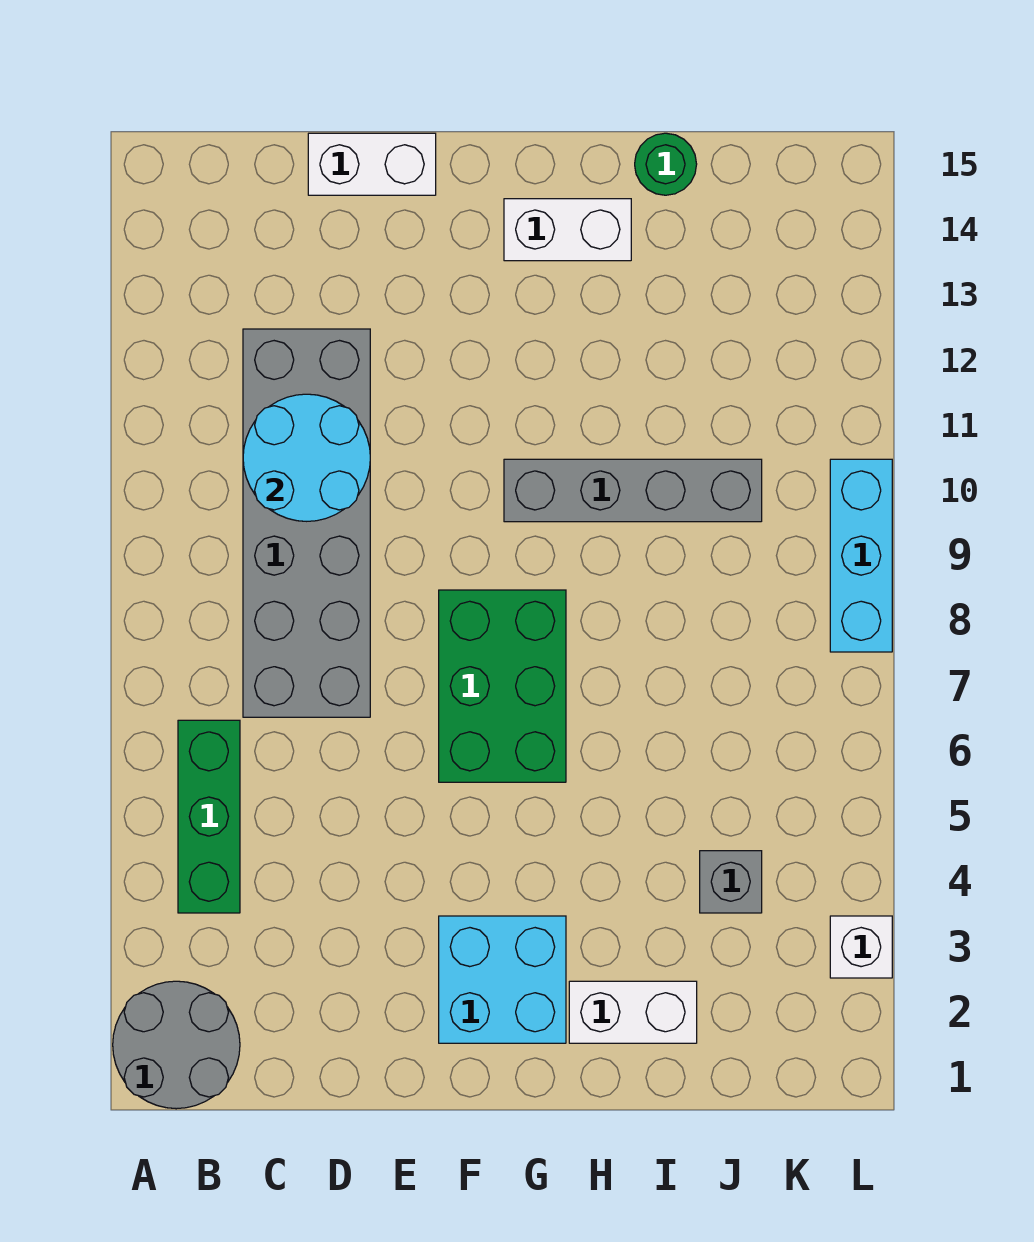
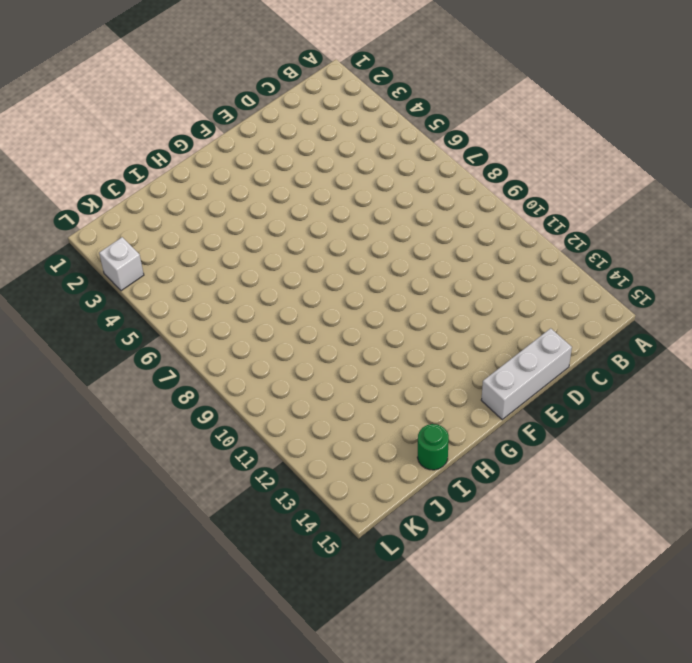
white brick D15:F15 level 1 -> white brick D15:E15 level 1
none -> grey round brick A1:B2 level 1
none -> green brick B4:B6 level 1
none -> grey brick C7:D12 level 1

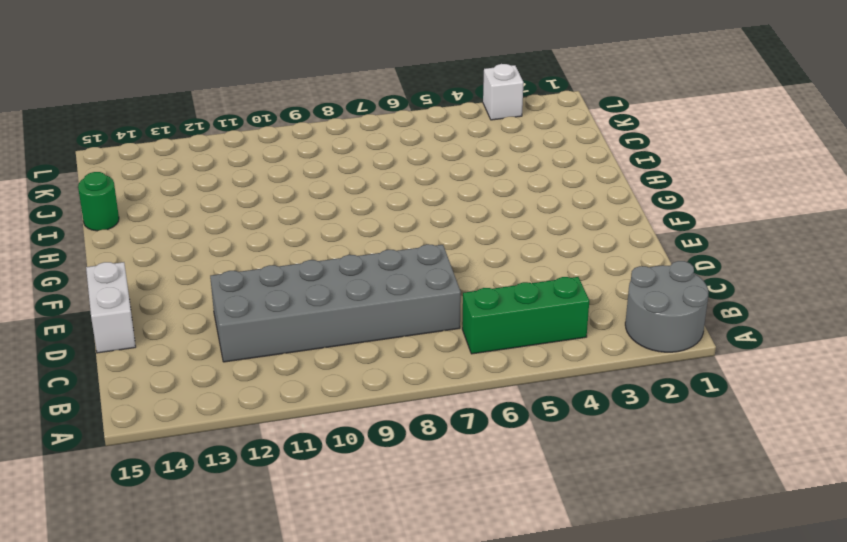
none -> cyan brick F2:G3 level 1
none -> green brick F6:G8 level 1
none -> grey brick G10:J10 level 1

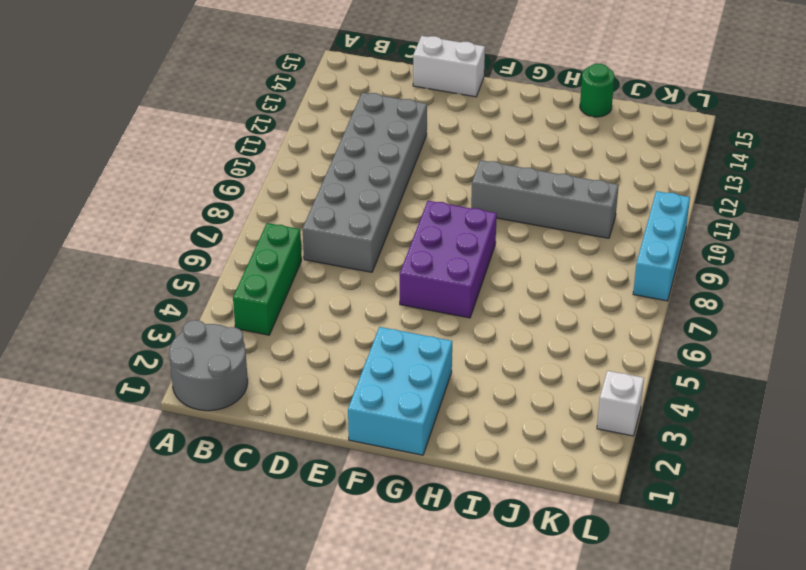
cyan brick F1:G3 level 1 -> cyan brick F2:G3 level 1
purple brick F6:G8 level 1 -> green brick F6:G8 level 1
none -> white brick G14:H14 level 1
none -> white brick H2:I2 level 1
none -> grey brick J4 level 1

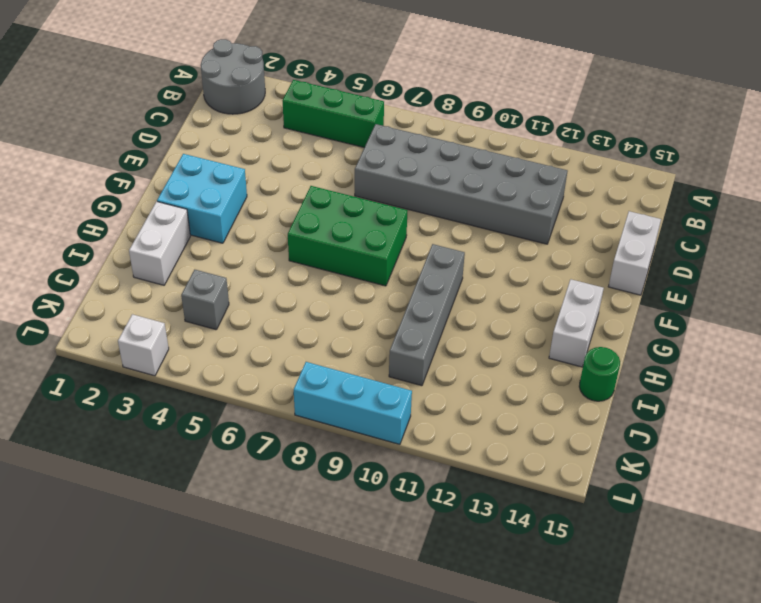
none -> cyan round brick C10:D11 level 2

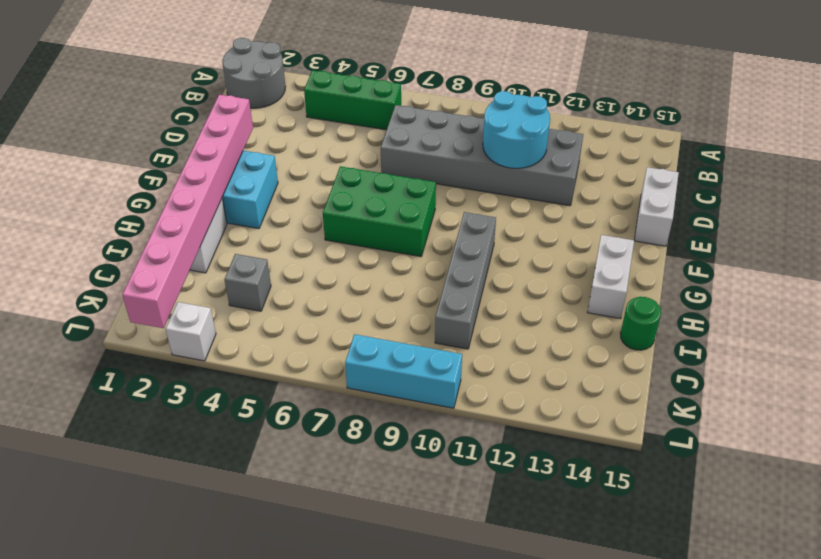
pink brick E2:L2 level 2 -> none

